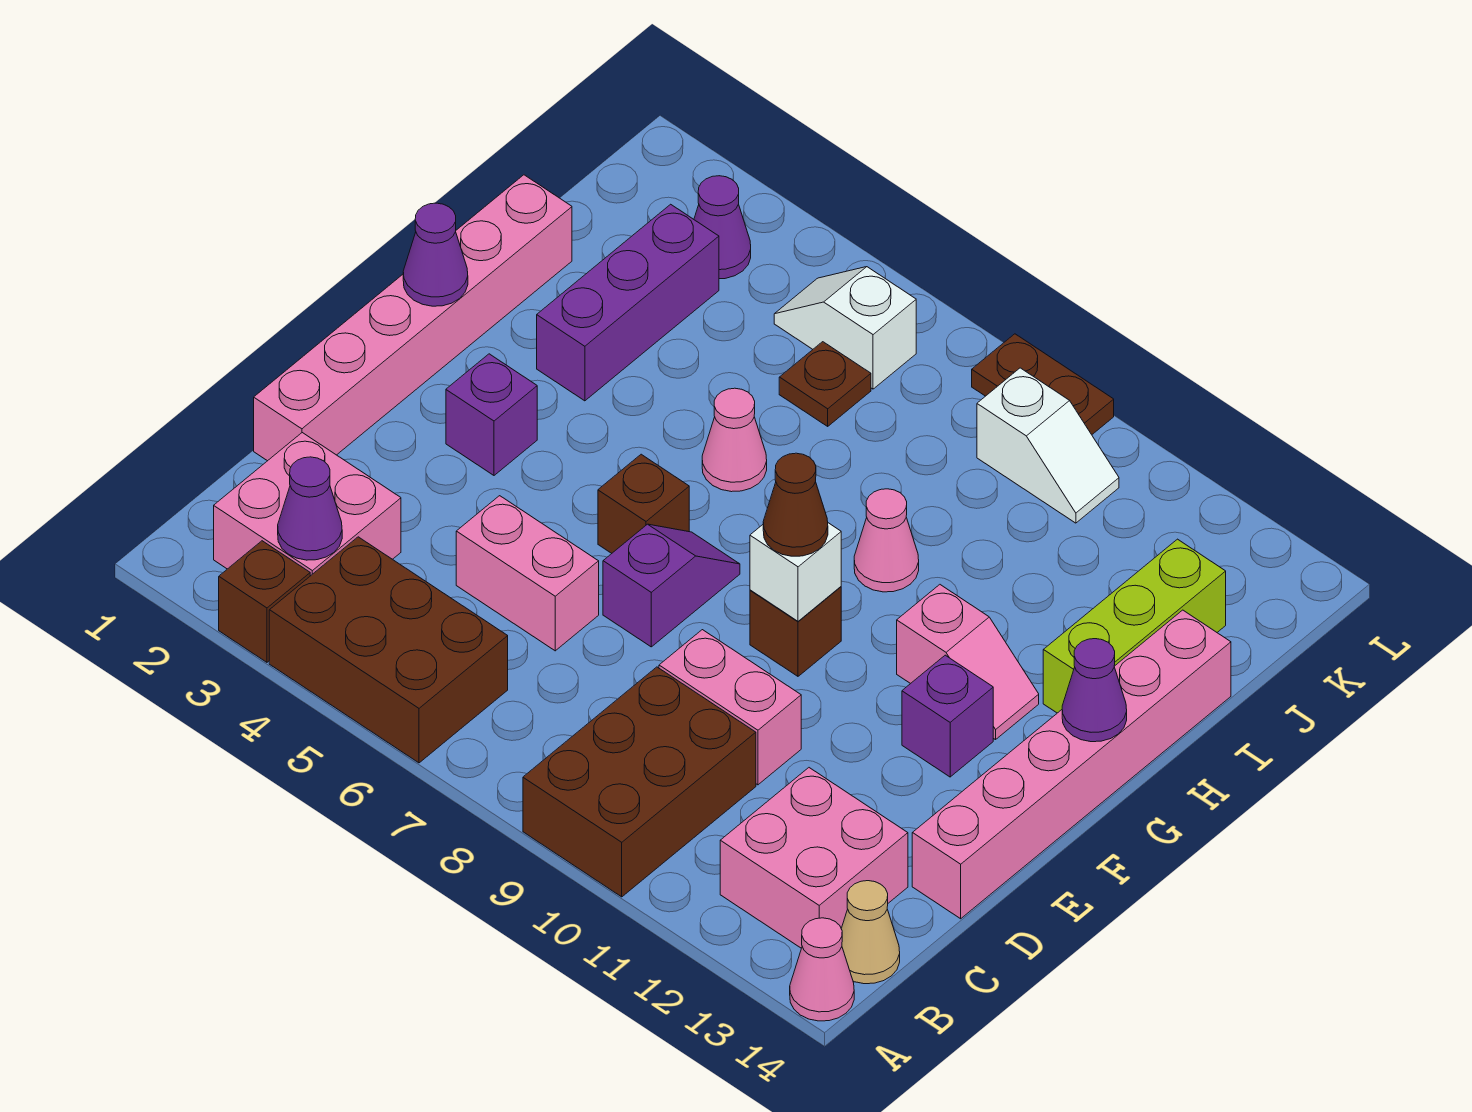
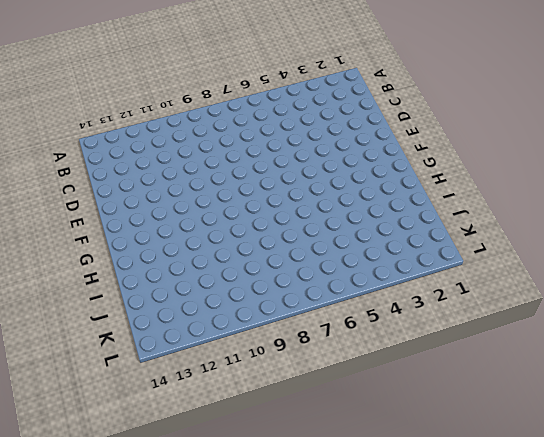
none -> brown brick A3 level 1
none -> brown brick A4:B6 level 1
none -> brown brick A9:C10 level 1
none -> pink cone A14 level 1

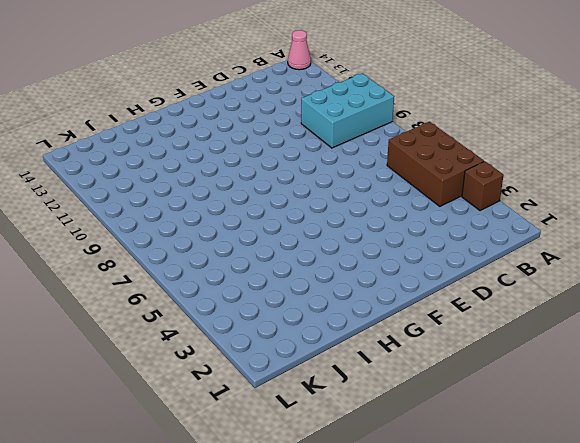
cyan brick A9:C10 level 1 -> brown brick A9:C10 level 1
none -> pink brick B2:C3 level 1
none -> pink brick B12:C13 level 1
none -> tan cone B14 level 1
none -> pink brick D1:I1 level 1

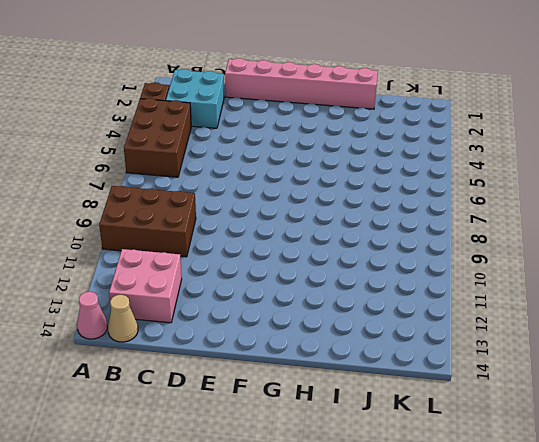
cyan brick B2:C3 level 1 -> pink brick B2:C3 level 1
none -> pink brick D5:D6 level 1
none -> pink brick D9:D10 level 1
none -> pink brick D14:I14 level 1
none -> purple slope E7:F7 level 1 top E

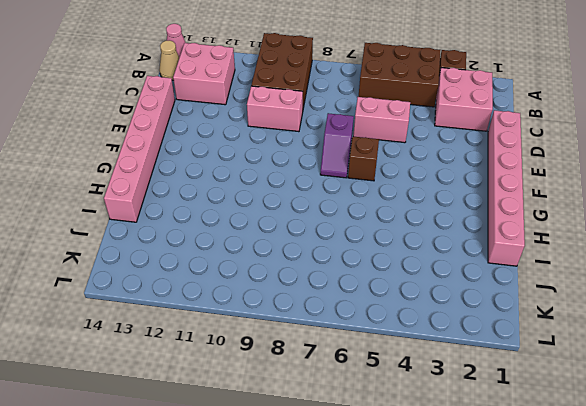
none -> purple brick F3 level 1
none -> brown brick F9 level 1
none -> purple brick F12 level 1
none -> pink slope G11:G12 level 1 top 11

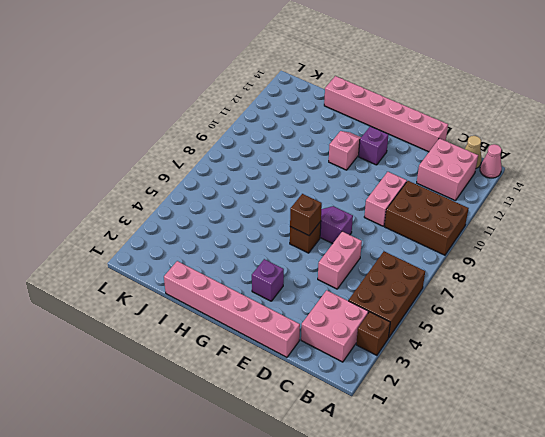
brown brick F6 level 2 -> brown brick F9 level 1
none -> purple brick H3:J3 level 1
none -> pink cone H6 level 1
none -> pink cone H9 level 1
none -> lime brick H13:J13 level 1

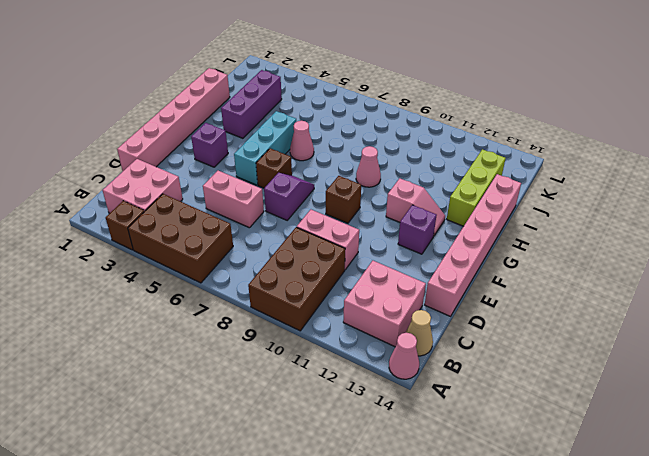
cyan brick F5:H5 level 1 -> none
none -> brown plate J6 level 1
none -> purple cone K3 level 1
none -> white slope K5:K6 level 1 top 6
none -> white slope K9:K10 level 1 top 9

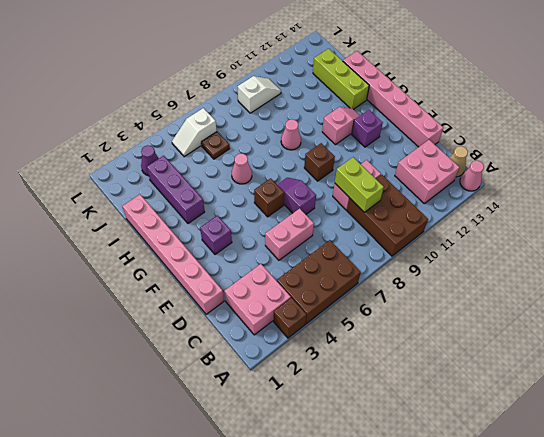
lime brick C9:D9 level 2 -> none
none -> brown plate L8:L9 level 1
none -> purple cone B3 level 2
none -> white brick F9 level 2
none -> purple cone G1 level 2

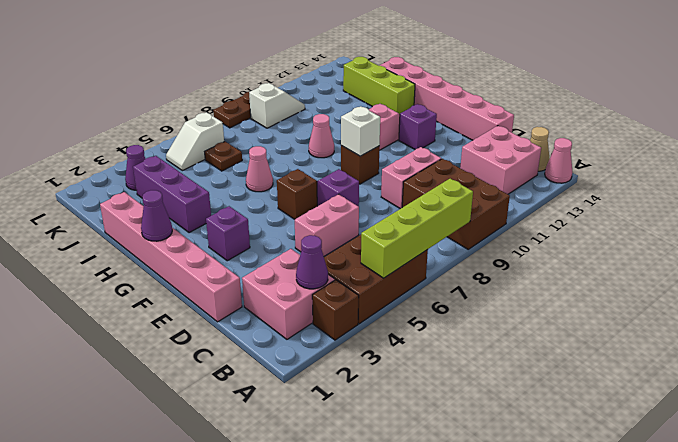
lime brick A5:A8 level 2 -> none
none -> purple cone G14 level 2
none -> brown cone F9 level 3

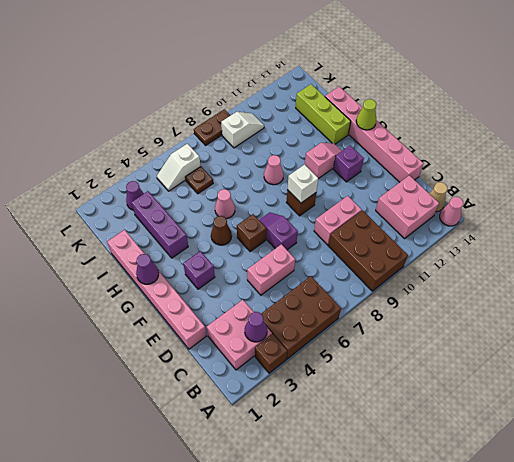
brown cone G5 level 1 -> brown cone F9 level 3
lime cone G14 level 2 -> purple cone G14 level 2

